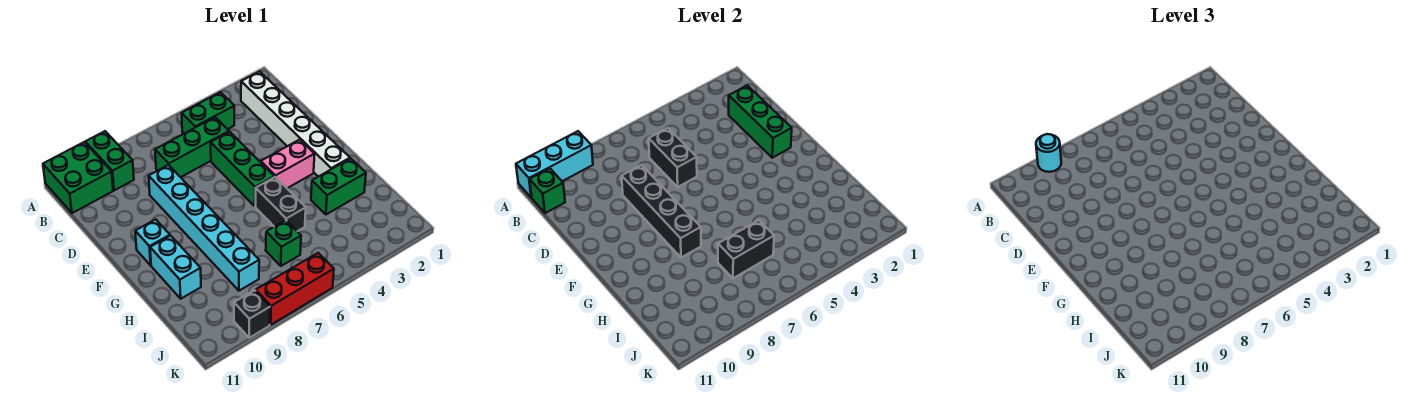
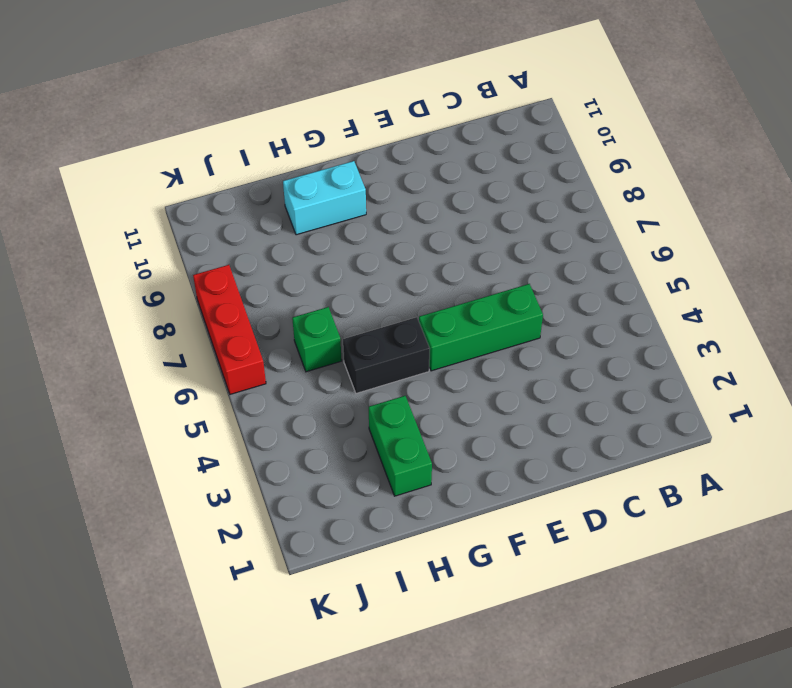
none -> green brick A9:B9 level 1
none -> green brick A10:B11 level 1
none -> white brick B2:G2 level 1

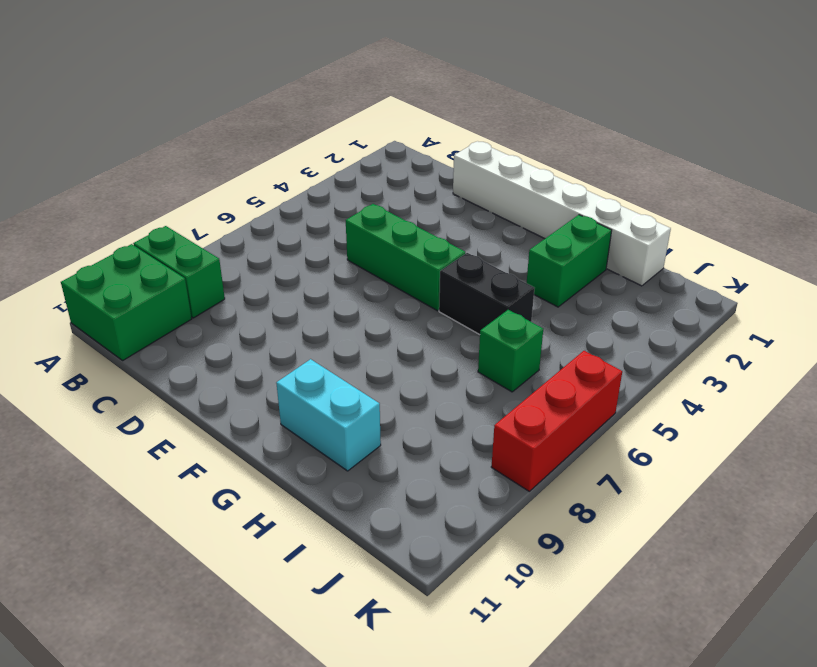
white brick D1:I1 level 1 -> white brick B2:G2 level 1
none -> green brick B4:B5 level 1
none -> green brick C5:C7 level 1
none -> cyan brick D8:I8 level 1

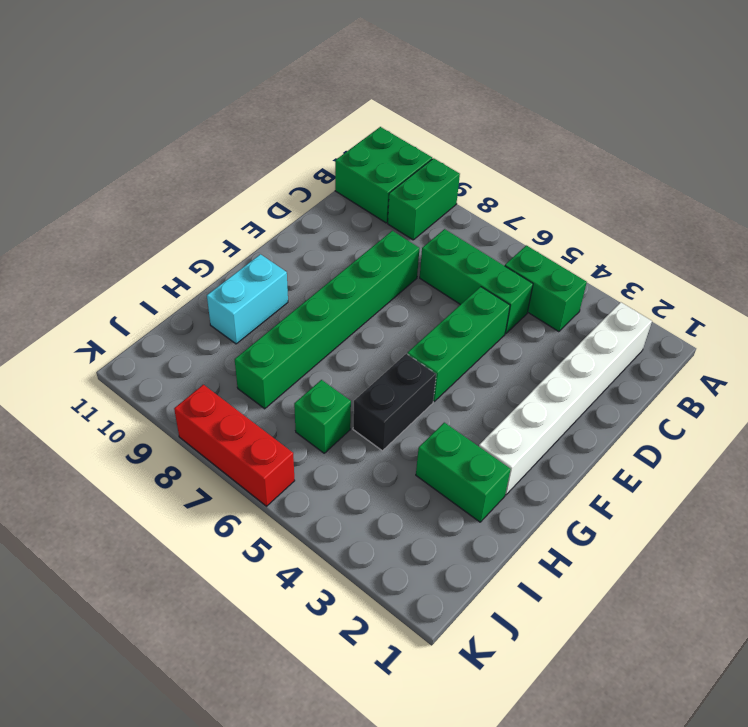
green brick D8:I8 level 1 -> cyan brick D8:I8 level 1
none -> pink brick F3:F4 level 1
none -> cyan brick F10 level 1
none -> black brick K9 level 1

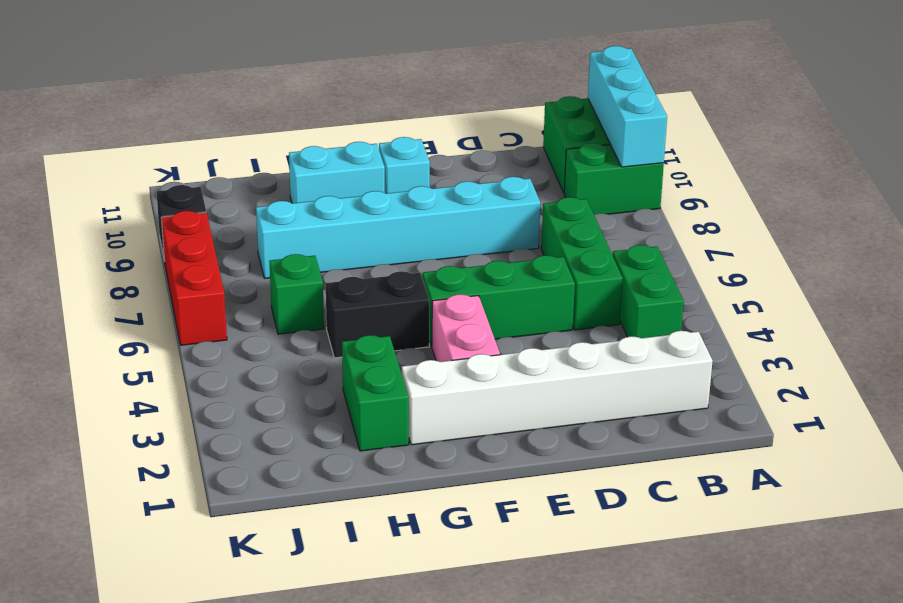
none -> green brick B11 level 2
none -> green brick C2:E2 level 2
none -> black brick C6:D6 level 2

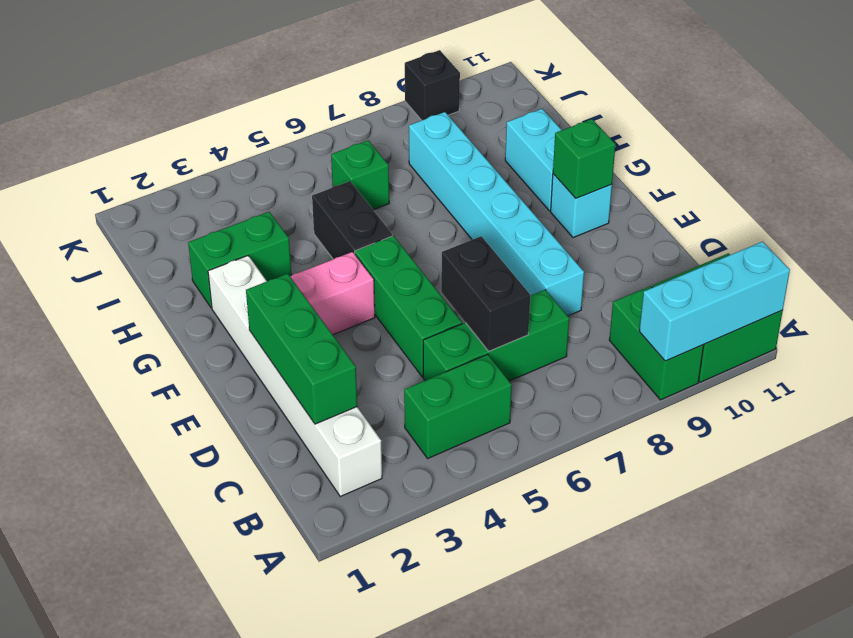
green brick F10 level 2 -> green brick B11 level 2
none -> red brick K6:K8 level 1
none -> black brick D8:G8 level 2
none -> black brick I6:I7 level 2

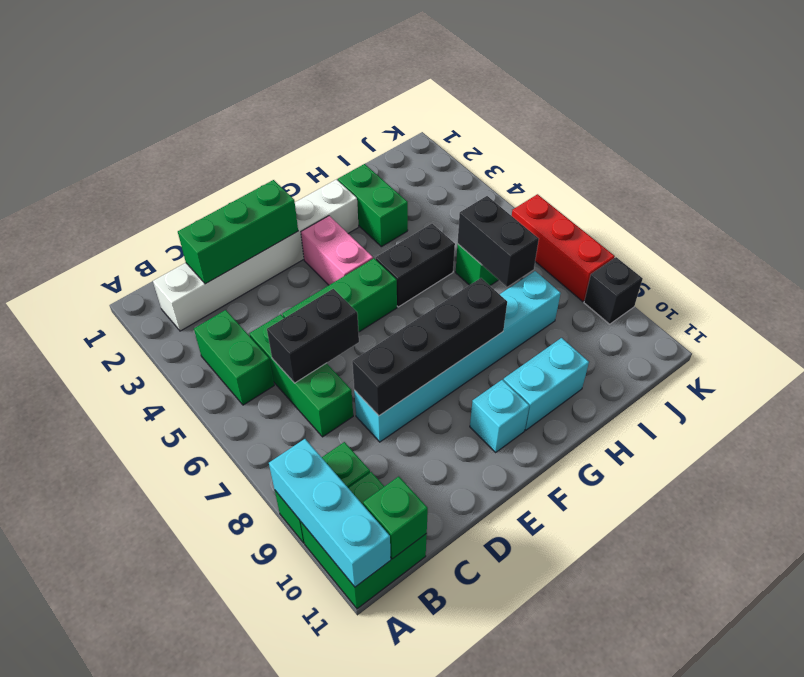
none -> cyan round brick A9 level 3

